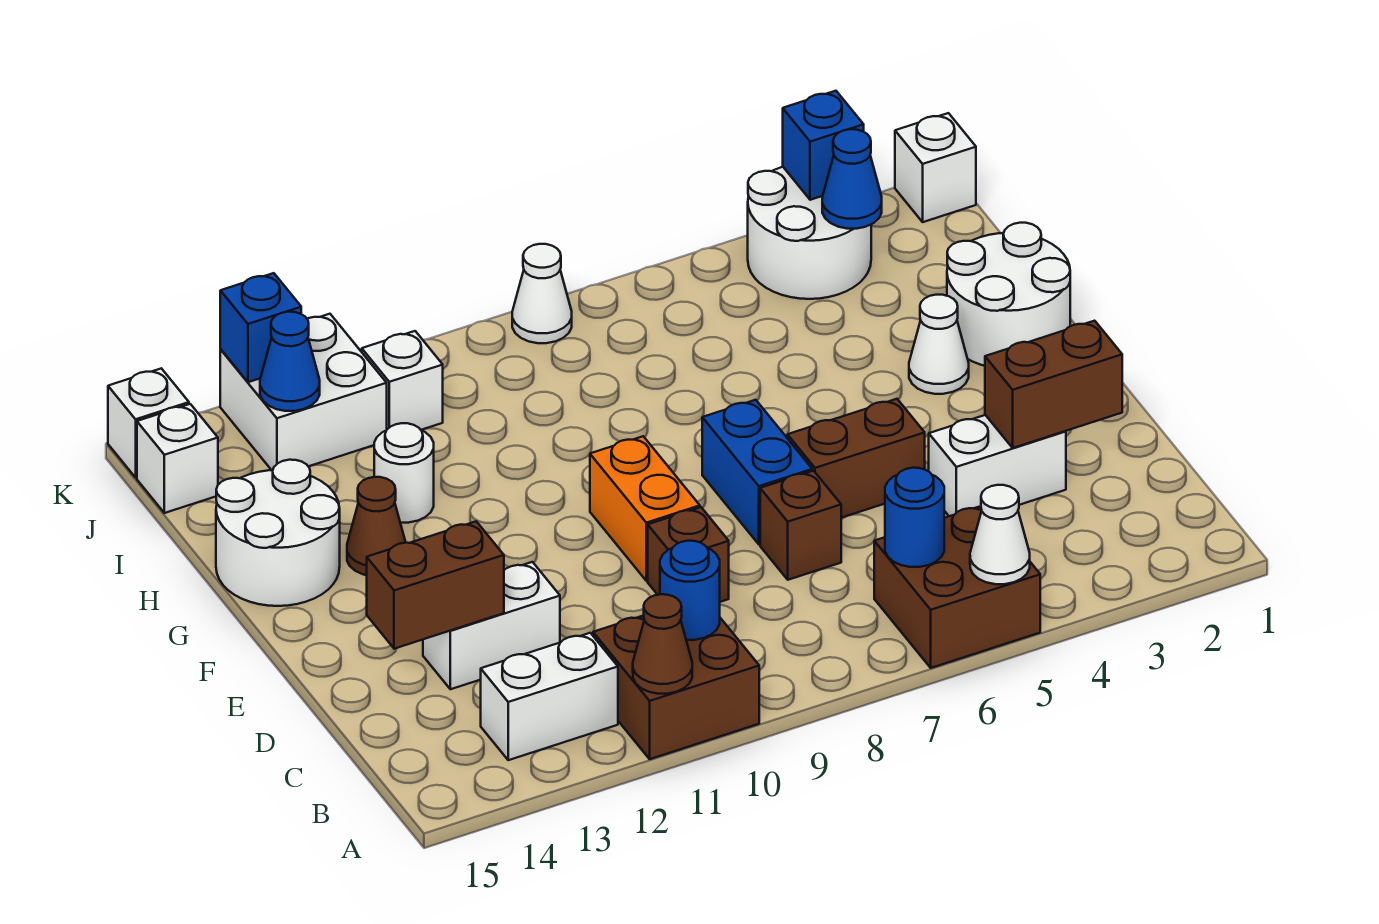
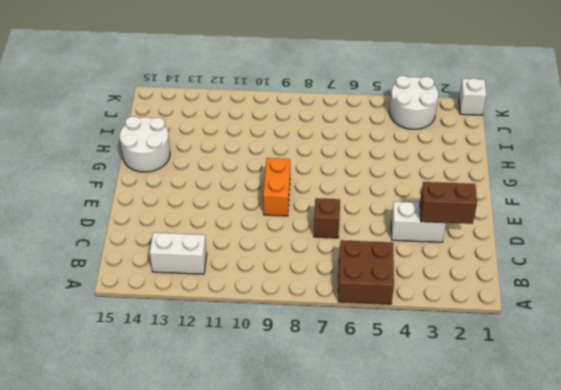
none -> brown brick A10:B11 level 1
none -> brown brick D9 level 1
none -> white brick D12:D13 level 1
none -> brown brick E5:E6 level 1

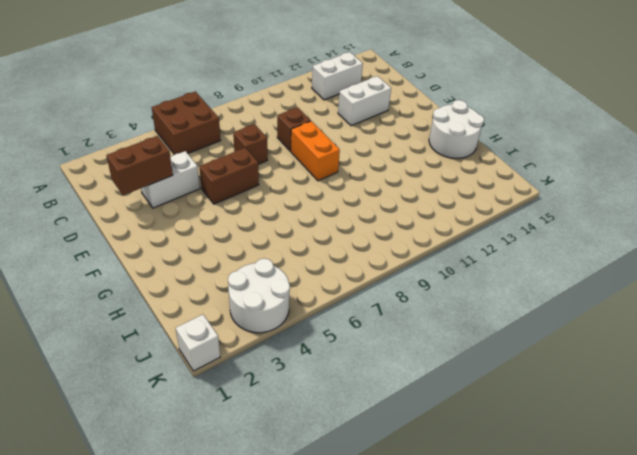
none -> brown brick A10:B11 level 1
none -> blue brick E7:F7 level 1
none -> white round brick G1:H2 level 1
none -> white cone G3 level 1

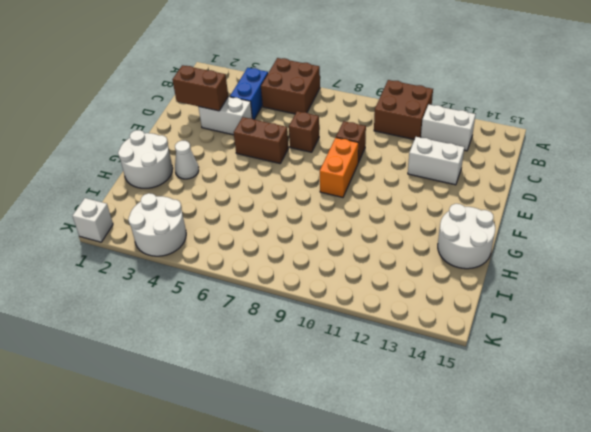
blue brick B4:C4 level 1 -> blue brick E7:F7 level 1
none -> brown cone G13 level 1
none -> white round brick H12 level 1
none -> white brick J11 level 1
none -> white brick J12:K13 level 1

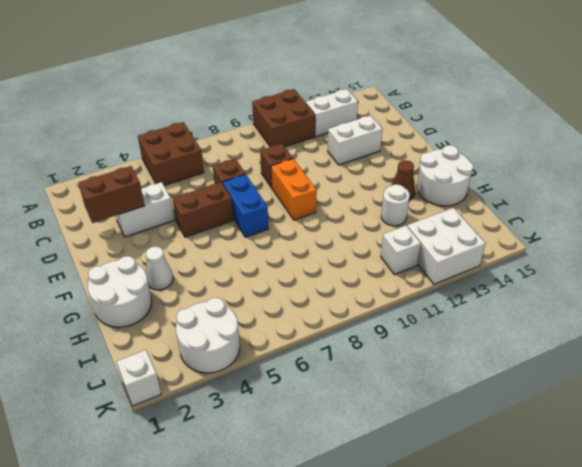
none -> white brick J15 level 1
none -> white cone K8 level 1
none -> white brick K15 level 1
none -> white cone A5 level 2

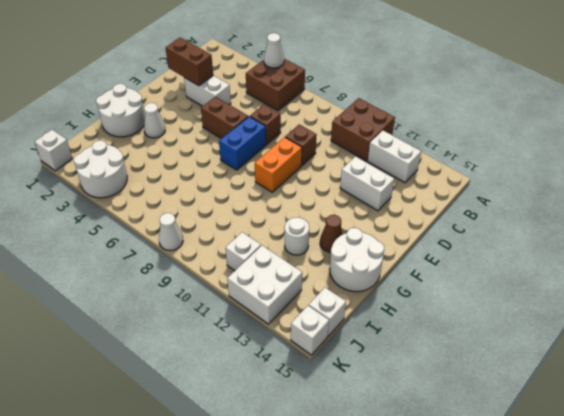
none -> brown cone A11 level 2
none -> blue round brick B6 level 2
none -> blue round brick B10 level 2
none -> brown brick D13:D14 level 2

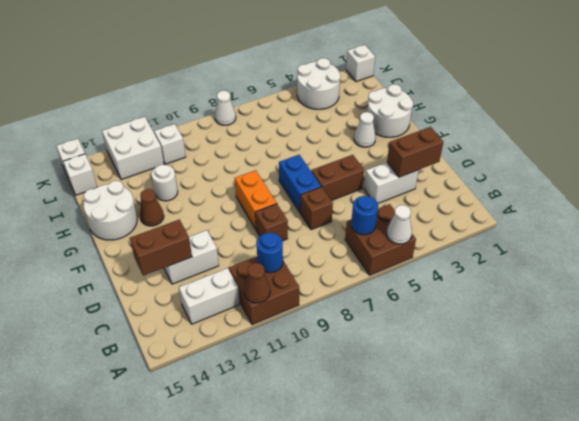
none -> blue cone J3 level 2
none -> blue cone J13 level 2
none -> blue brick K3 level 2
none -> blue brick K13 level 2

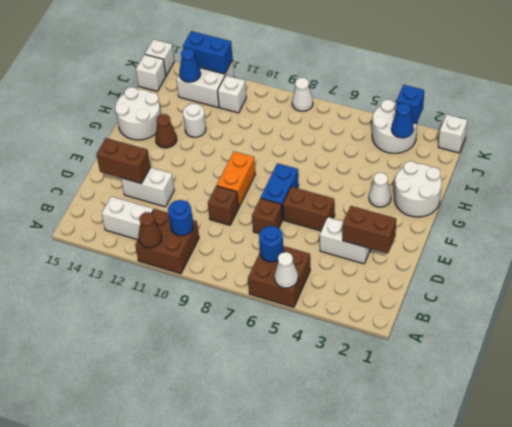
blue brick K12:K13 level 2 -> blue brick K13 level 2

